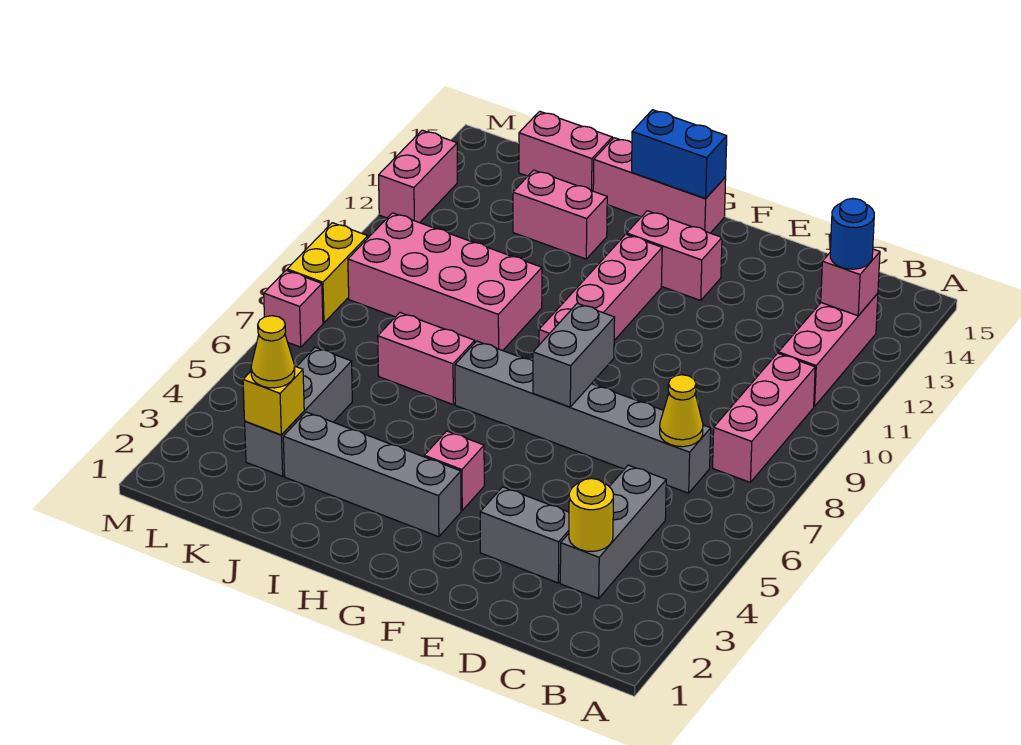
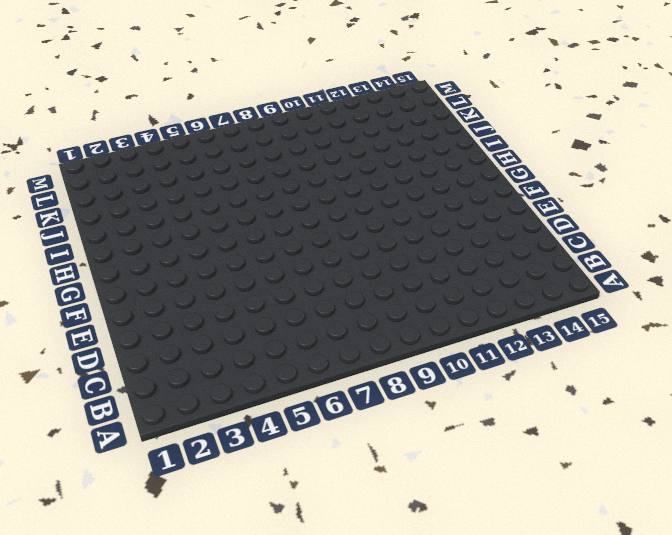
none -> pink brick B8:B10 level 1
none -> pink brick B11:B13 level 1
none -> grey brick C3:C5 level 1

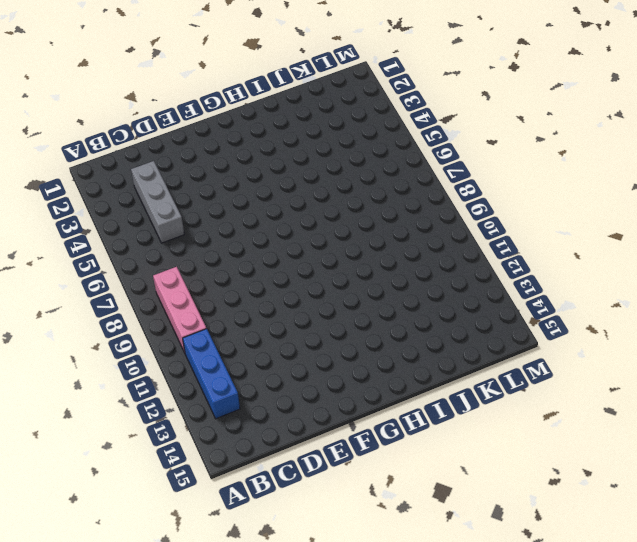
blue brick B11:B13 level 1 -> pink brick B11:B13 level 1
none -> grey brick C7:H7 level 1
none -> grey brick D3:E3 level 1
none -> pink brick F13:G13 level 1

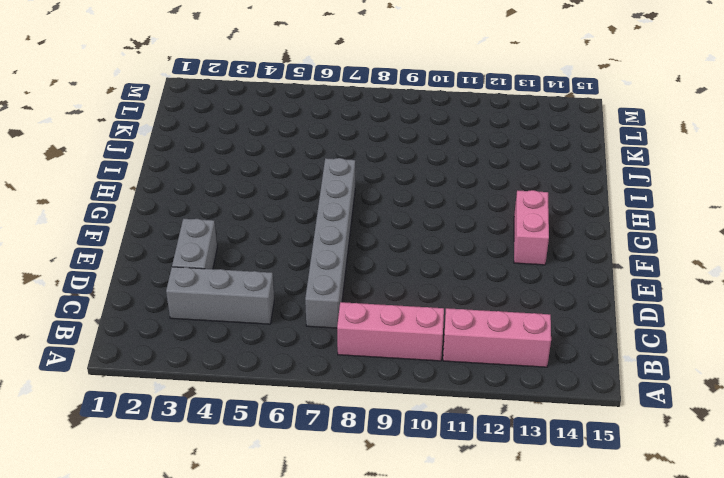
none -> grey brick G3:J3 level 1
none -> pink brick G4 level 1
none -> pink brick G9:G12 level 1

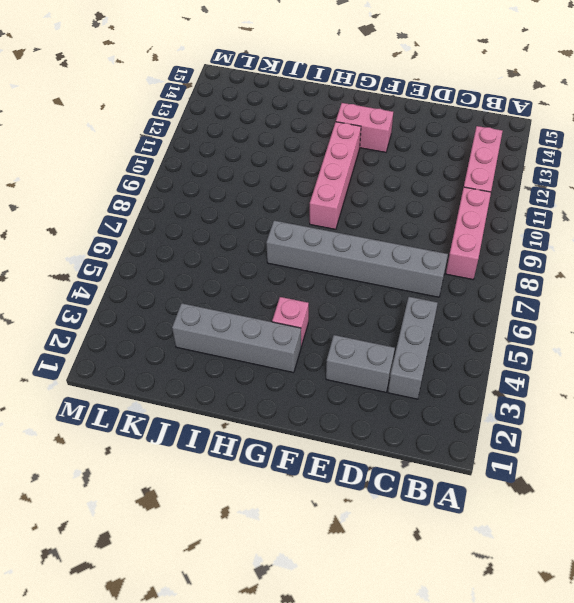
none -> pink brick G15:I15 level 1
none -> pink brick I7:J7 level 1
none -> pink brick I9:L10 level 1

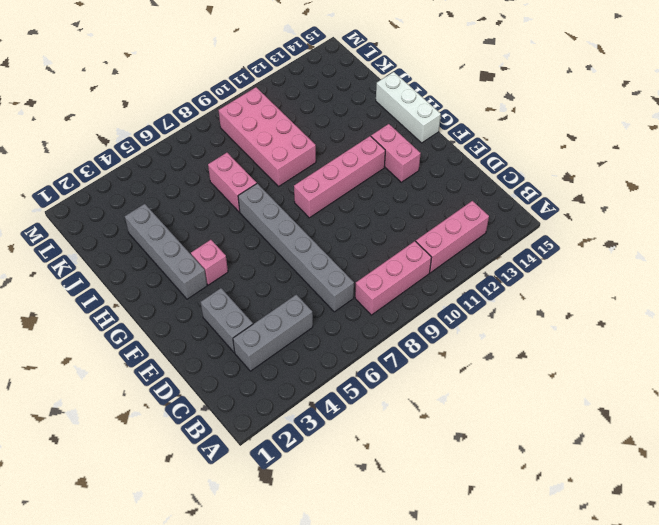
white brick G15:I15 level 1 -> pink brick G15:I15 level 1
none -> pink brick I13:J13 level 1
none -> pink brick J15:K15 level 1
none -> grey brick K3:K5 level 1

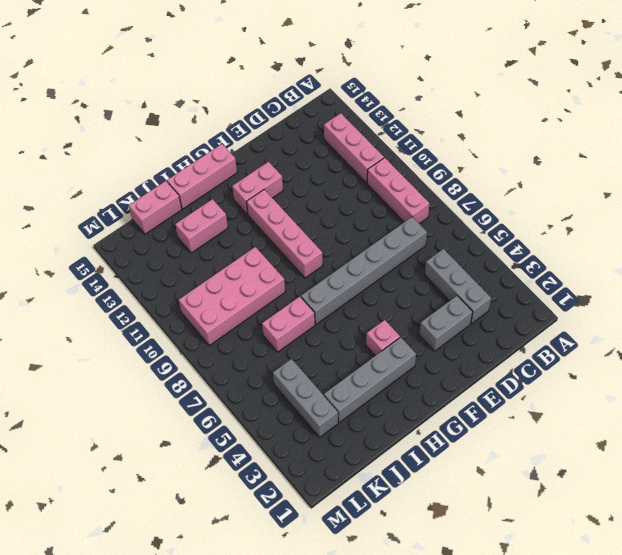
none -> pink brick M7 level 1
none -> yellow brick M8:M9 level 1
none -> pink brick M12:M13 level 1

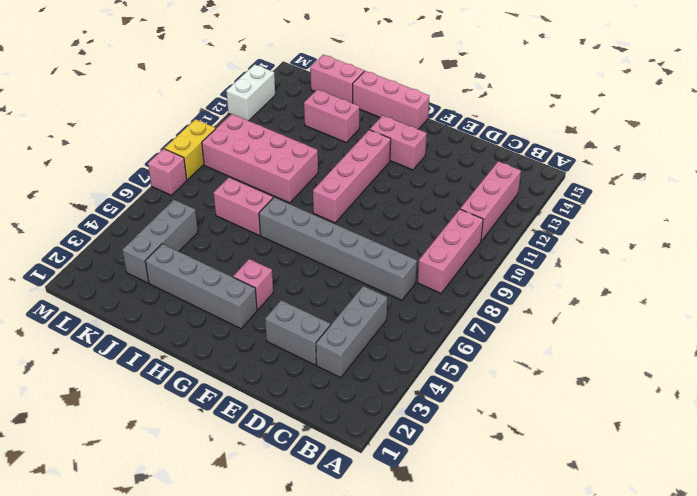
white brick M12:M13 level 1 -> pink brick M12:M13 level 1
none -> pink brick B13 level 2
none -> yellow round brick C3 level 2
none -> yellow cone C7 level 2

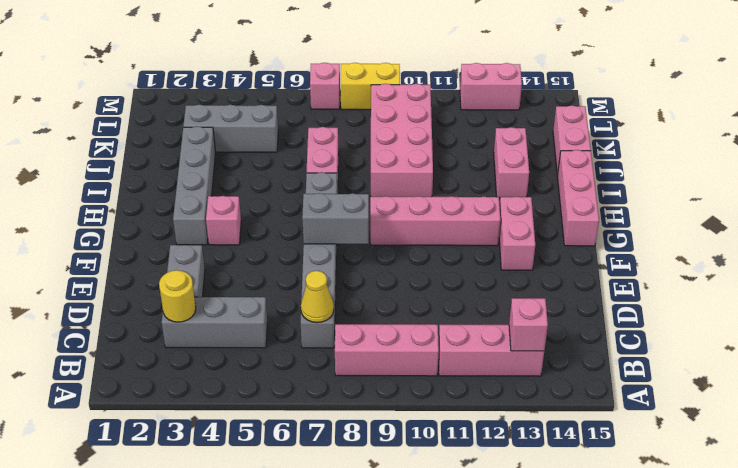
none -> blue brick G15:H15 level 2
none -> yellow brick K3 level 2
none -> blue round brick B13 level 3

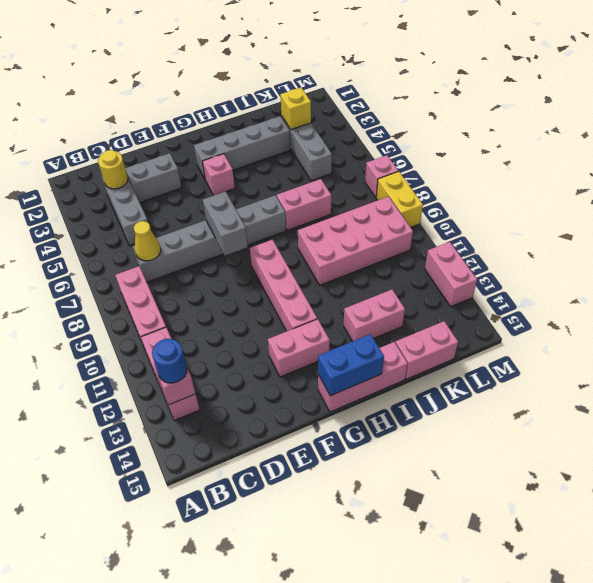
none -> yellow cone K3 level 3

